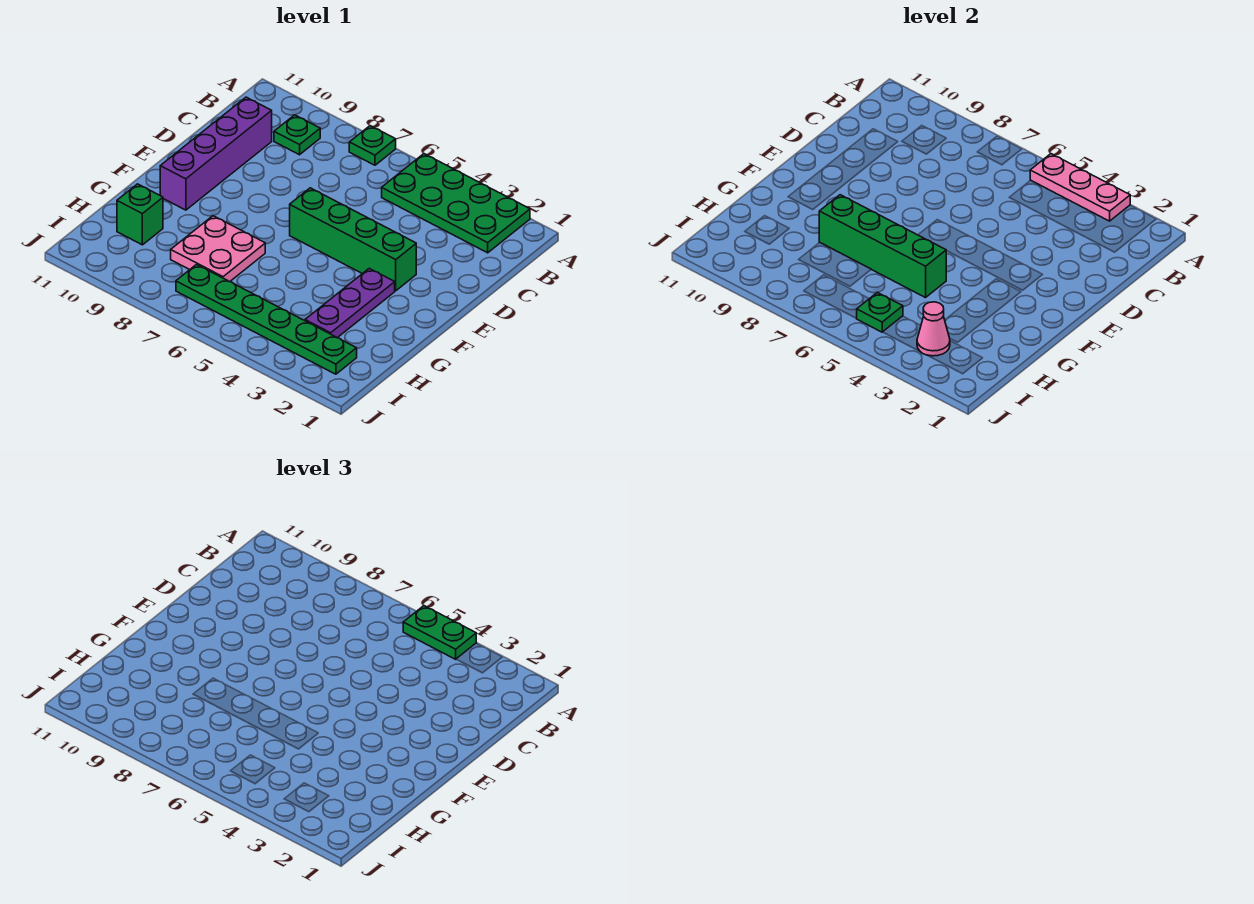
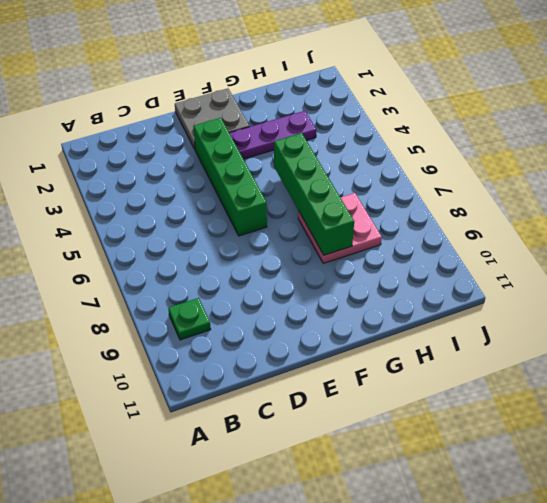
grey plate E1:F2 level 1 -> none
none -> green plate A2:B5 level 1
none -> green plate A7 level 1
none -> purple brick C10:F10 level 1

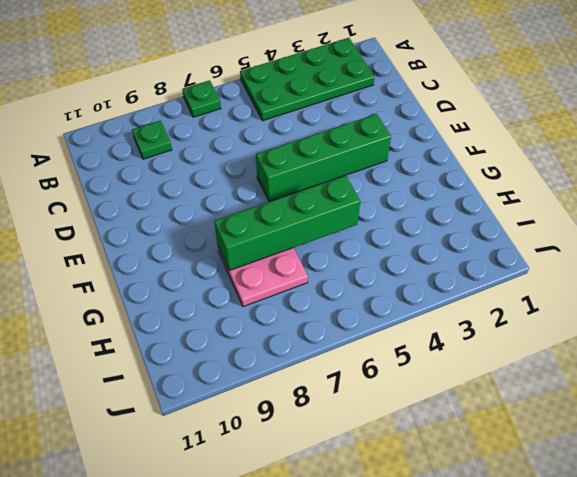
none -> purple brick C10:F10 level 1
none -> purple plate F3:H3 level 1
none -> green brick H10 level 1

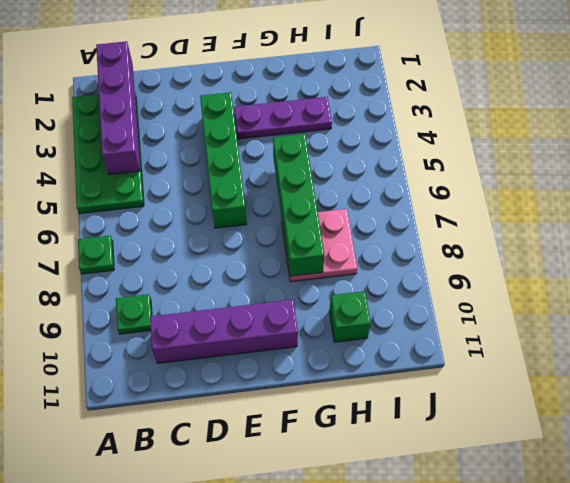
purple brick B1:B4 level 2 -> none
none -> green plate I2:I7 level 1
none -> pink plate A3:A5 level 2
none -> pink cone I3 level 2

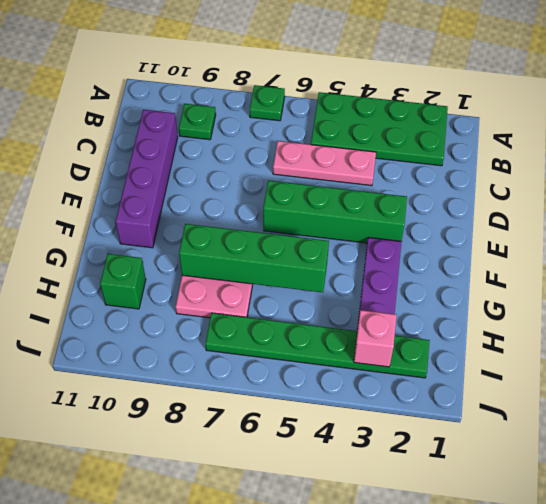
pink plate C4:C6 level 1 -> pink plate A3:A5 level 2
pink brick I3 level 2 -> pink cone I3 level 2
none -> green plate I5 level 2
none -> green plate A4:A5 level 3

